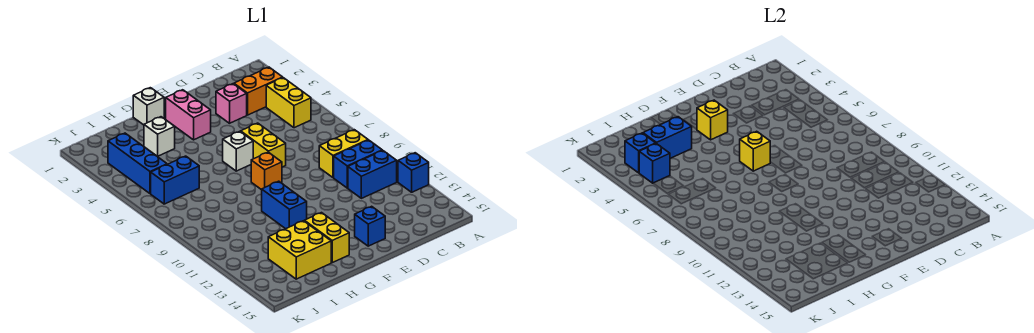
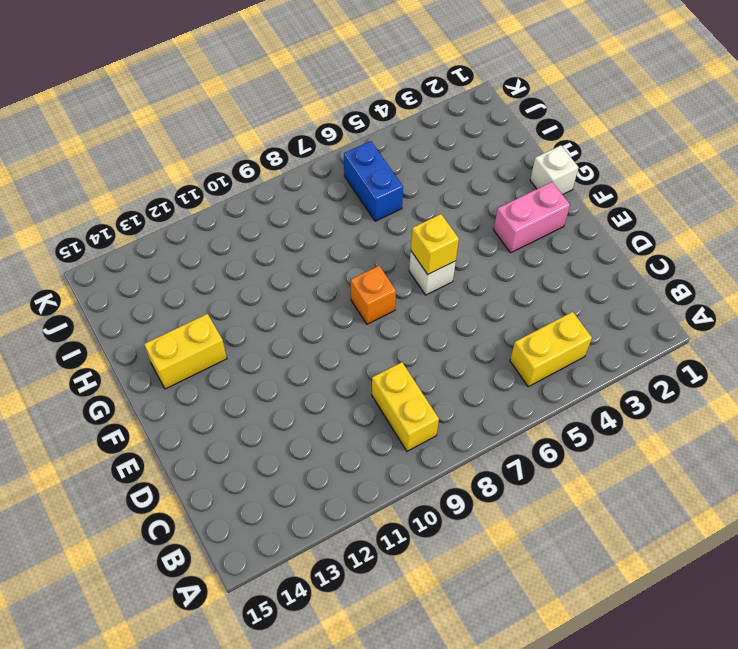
none -> blue brick A12 level 1
none -> orange brick B3:C3 level 1
none -> blue brick B10:C10 level 1

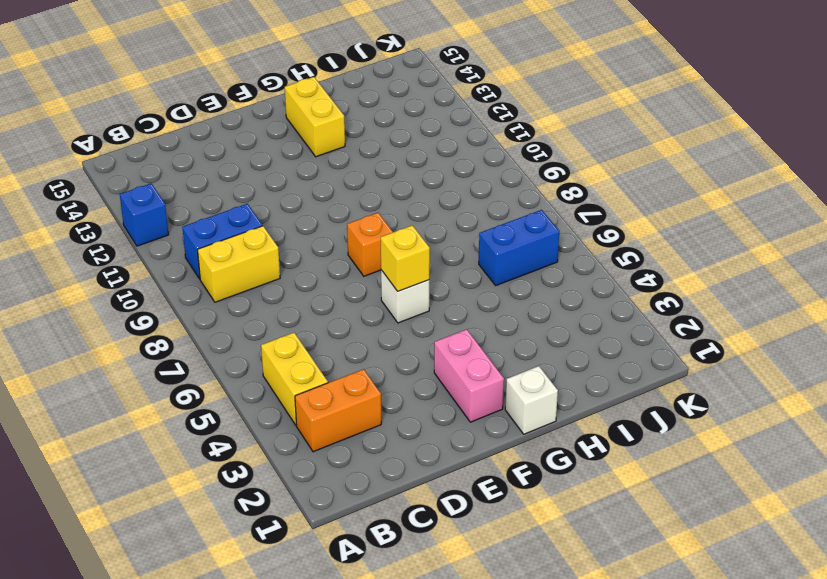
none -> blue brick B11:C11 level 1
none -> pink brick D3 level 1
none -> yellow brick E6:E7 level 1

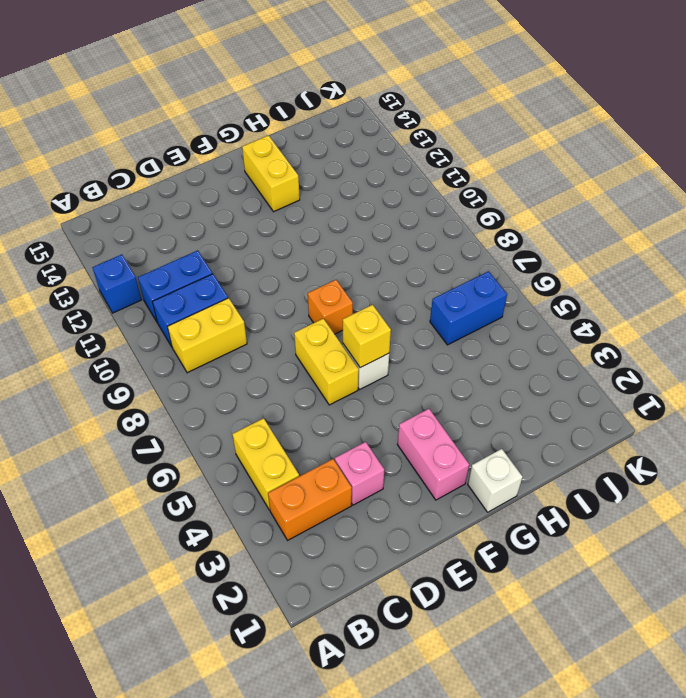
none -> blue brick E14 level 1
none -> blue brick G10:G11 level 1
none -> white brick H3 level 1

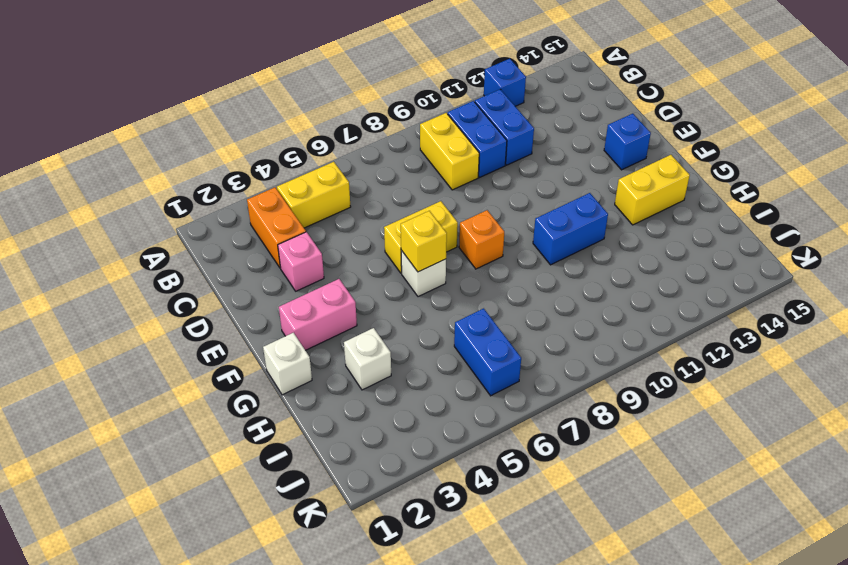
none -> yellow brick H13:I14 level 1
none -> blue brick J3:J5 level 1
none -> yellow brick F3 level 2

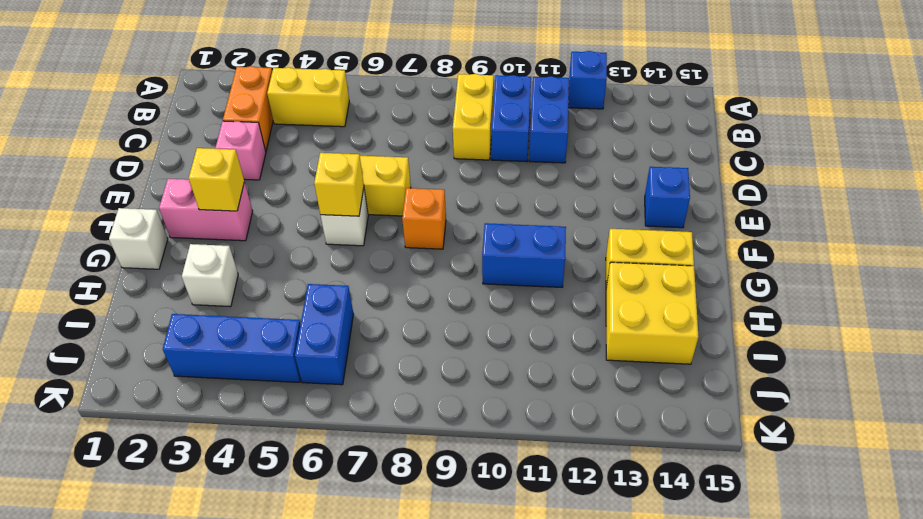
none -> blue brick H3:I3 level 2
none -> blue brick J3 level 2
none -> blue brick J4 level 2

